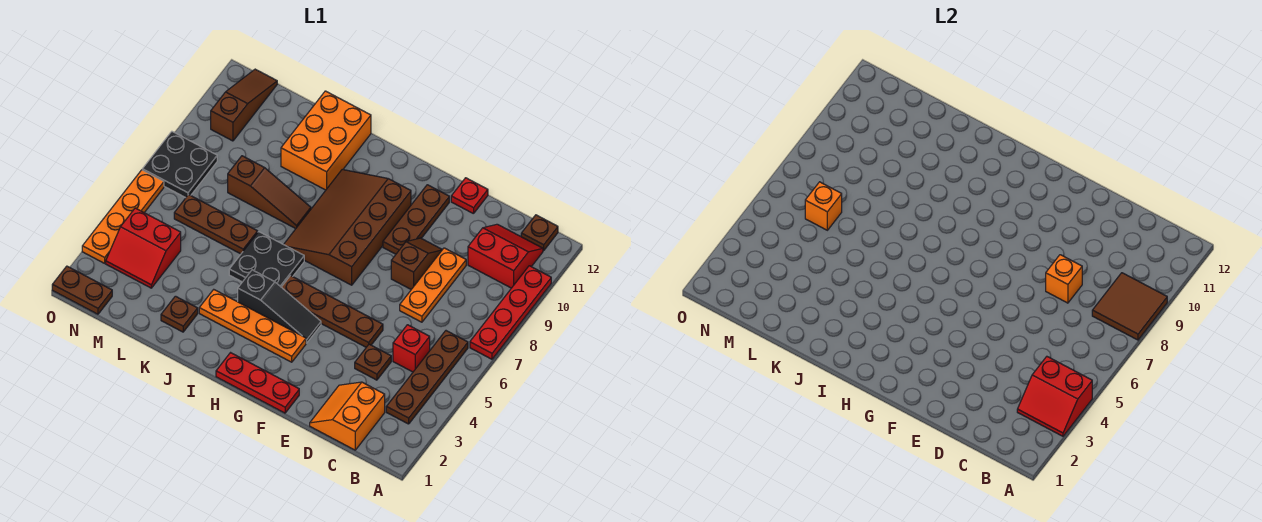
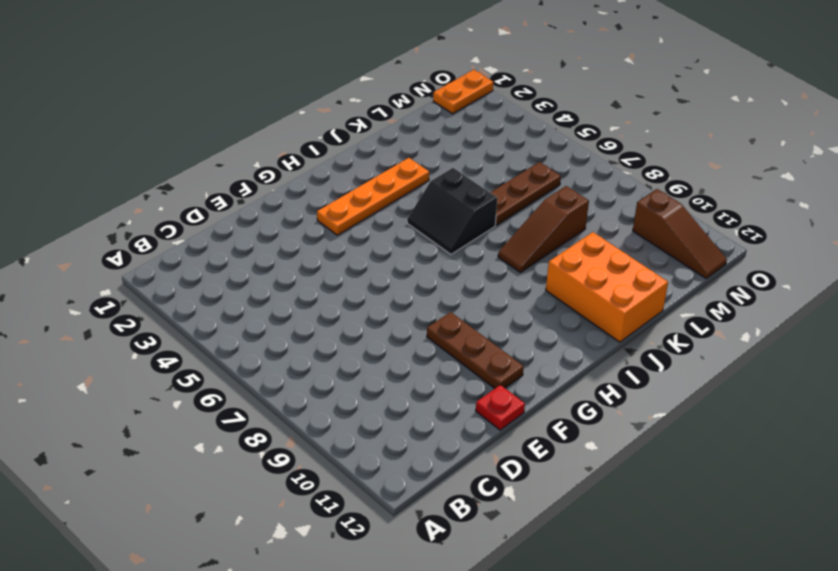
black slope I5:J6 level 1 top J -> black plate I5:J6 level 1
orange plate N1:O1 level 1 -> brown plate N1:O1 level 1
none -> red plate A7:A10 level 1
none -> brown plate B3:B6 level 1
none -> red slope B10:C11 level 1 top 10
none -> brown plate B12 level 1

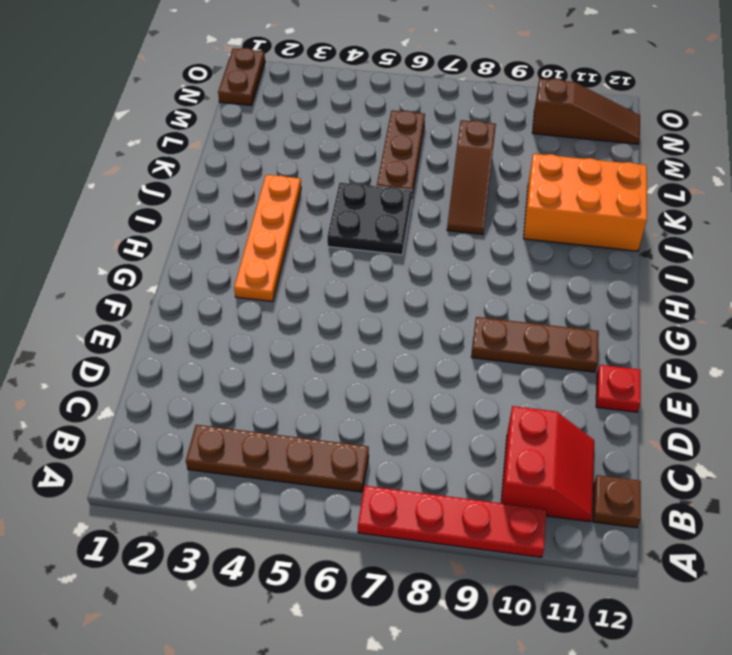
none -> orange slope C1:D2 level 1 top C
none -> red brick C5 level 1
none -> brown plate D4 level 1
none -> orange plate D7:D9 level 1

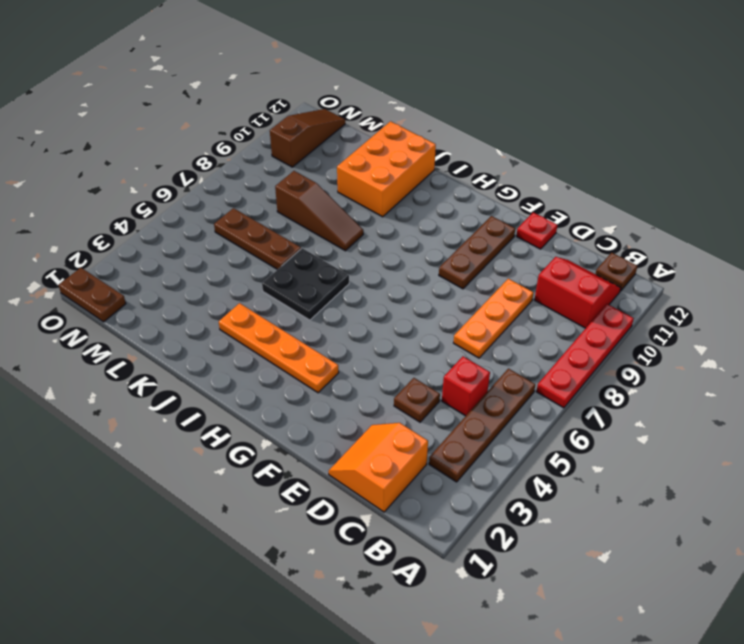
none -> brown plate E5:H5 level 1
none -> brown slope E8:E9 level 1 top 8
none -> red plate F1:H1 level 1
none -> black slope G4:I4 level 1 top I

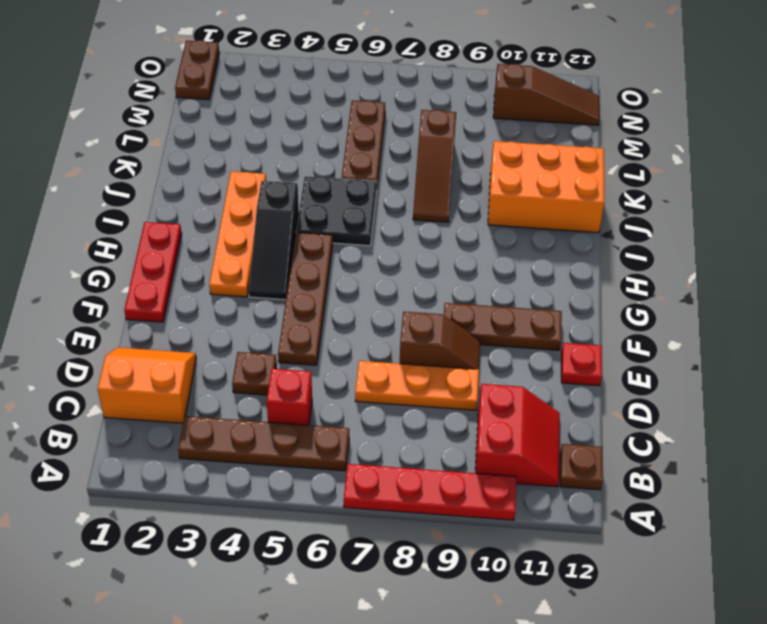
none -> brown slope G7:I10 level 1 top G
none -> brown plate K2 level 1
none -> red slope M3:N4 level 1 top 4
none -> black plate N7:O8 level 1

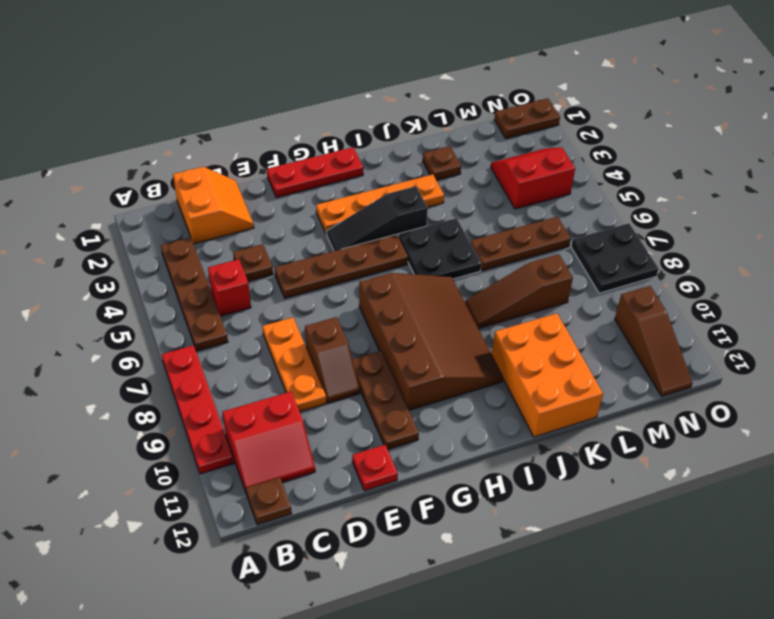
none -> orange plate O3:O6 level 1
none -> red slope A3:B4 level 2 top 4
none -> brown tile A8:B9 level 2
none -> orange brick D8 level 2

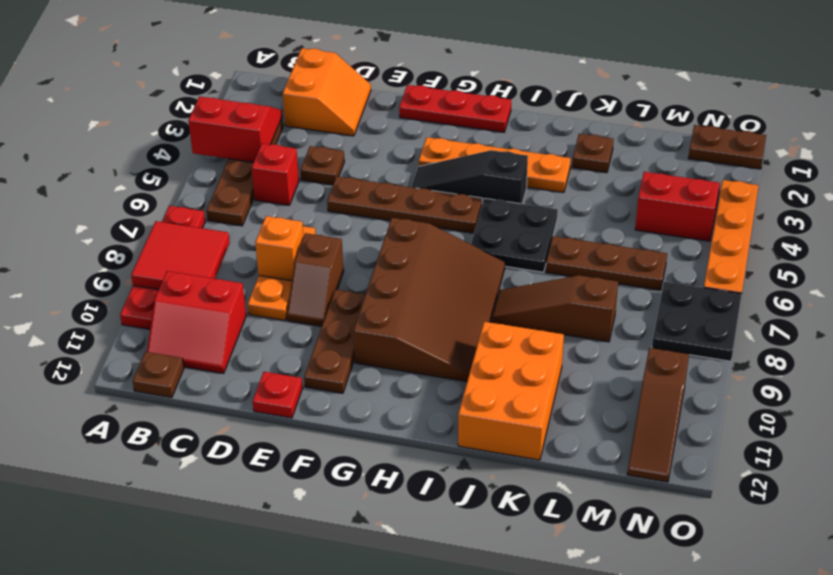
red tile A8:B9 level 2 -> brown tile A8:B9 level 2
none -> orange brick M6 level 2

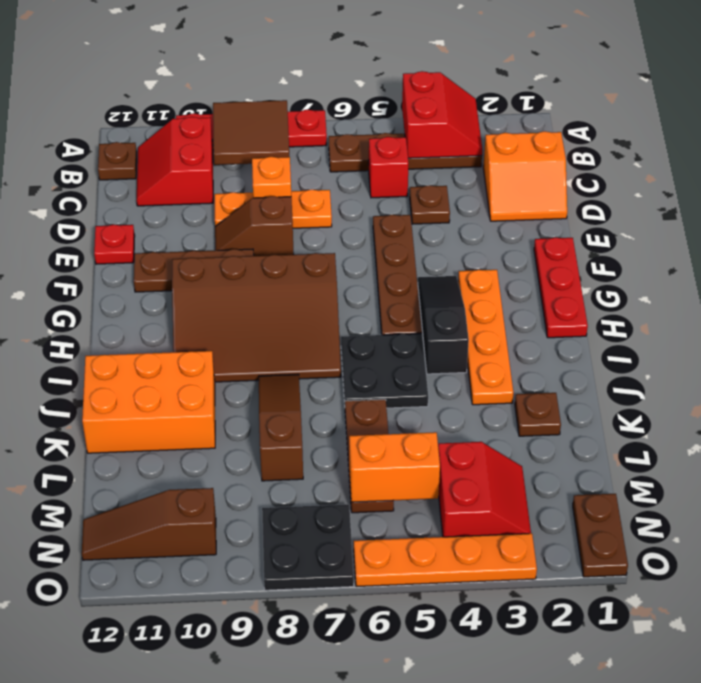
orange brick M5:M6 level 2 -> orange brick M6 level 2

